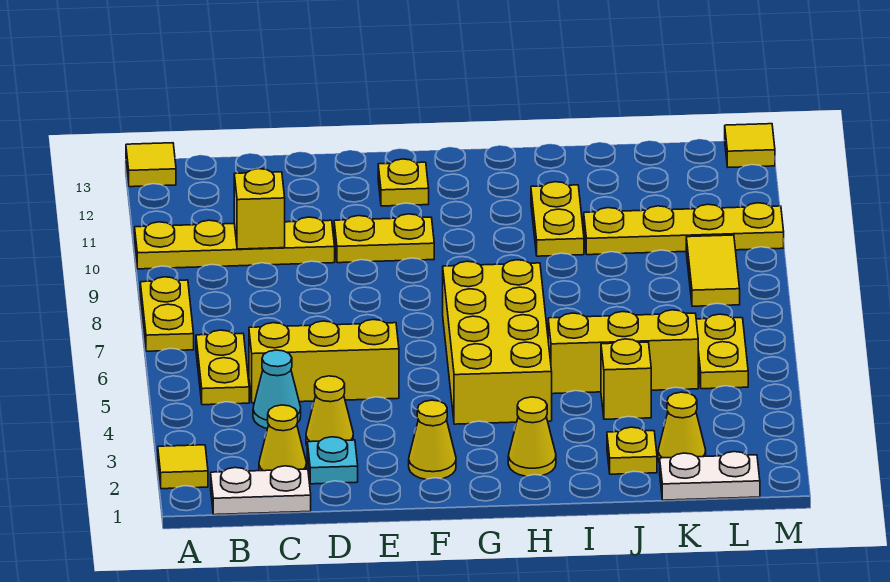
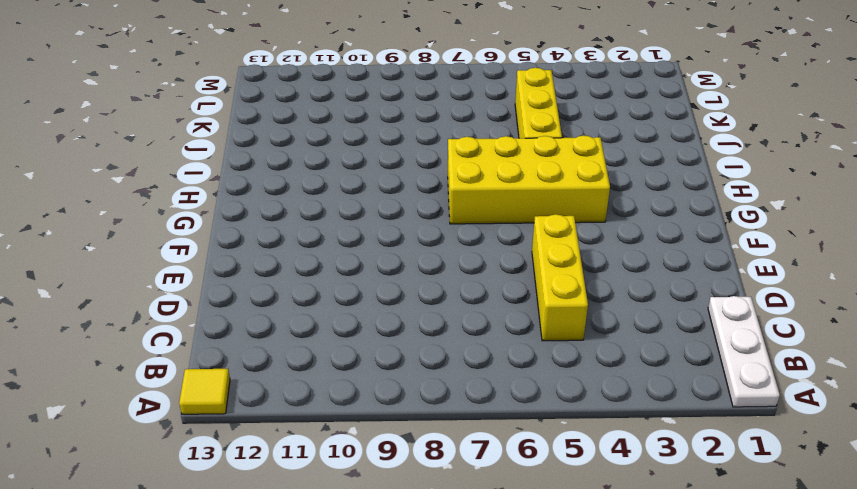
white plate A1:C1 level 1 -> white plate B1:C1 level 1
none -> yellow tile A2 level 1
none -> yellow plate A7:A8 level 1
none -> yellow plate A10:D10 level 1

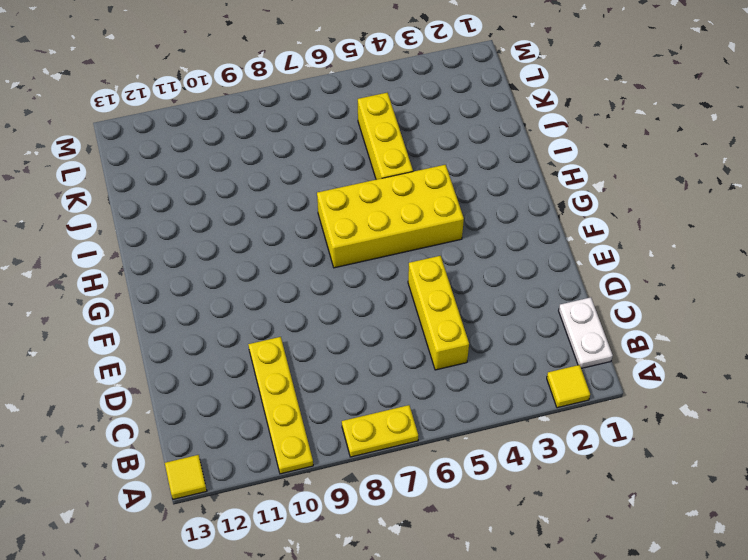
none -> yellow plate B5:B6 level 1
none -> yellow cone C2 level 1
none -> cyan cone C4 level 1

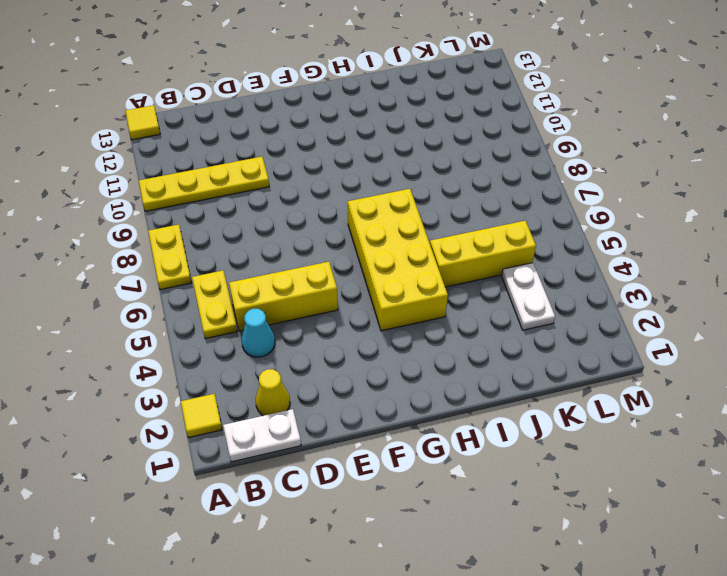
white plate K3:K4 level 1 -> white plate K1:L1 level 1
none -> cyan plate D2 level 1
none -> yellow cone D3 level 1
none -> yellow plate E10:F10 level 1

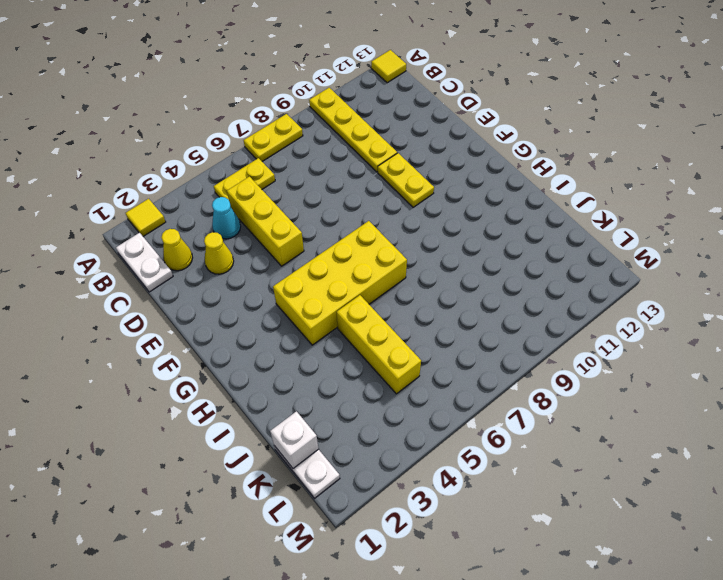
white brick K1 level 2 -> none
none -> cyan plate D2 level 1
none -> yellow cone F2 level 1
none -> yellow plate F12 level 1

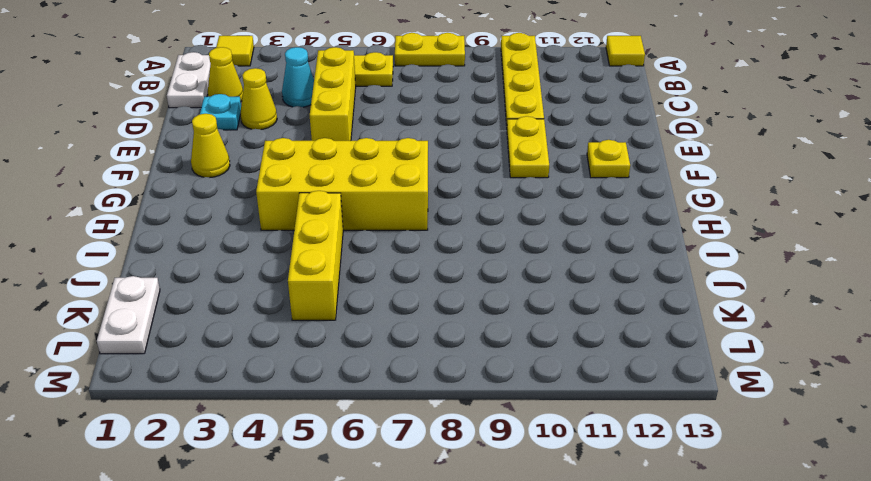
none -> yellow cone H2 level 1
none -> yellow plate I10:I11 level 1
none -> yellow plate J2 level 1

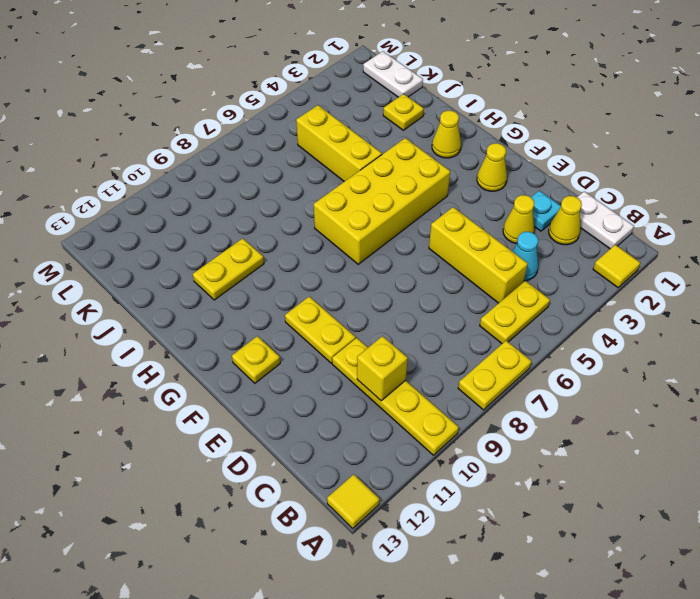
none -> yellow brick J4 level 1
none -> yellow plate J10:M10 level 1
none -> yellow cone K2 level 1

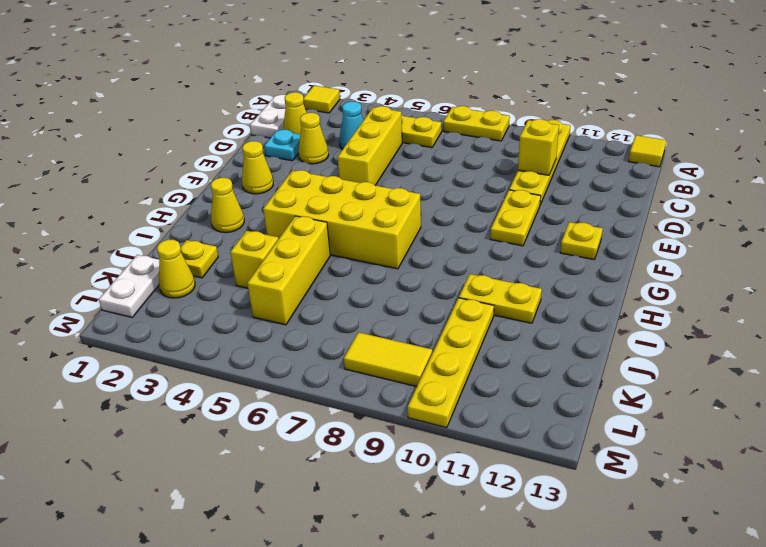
none -> yellow plate L5:L6 level 1
none -> yellow tile M13 level 1

